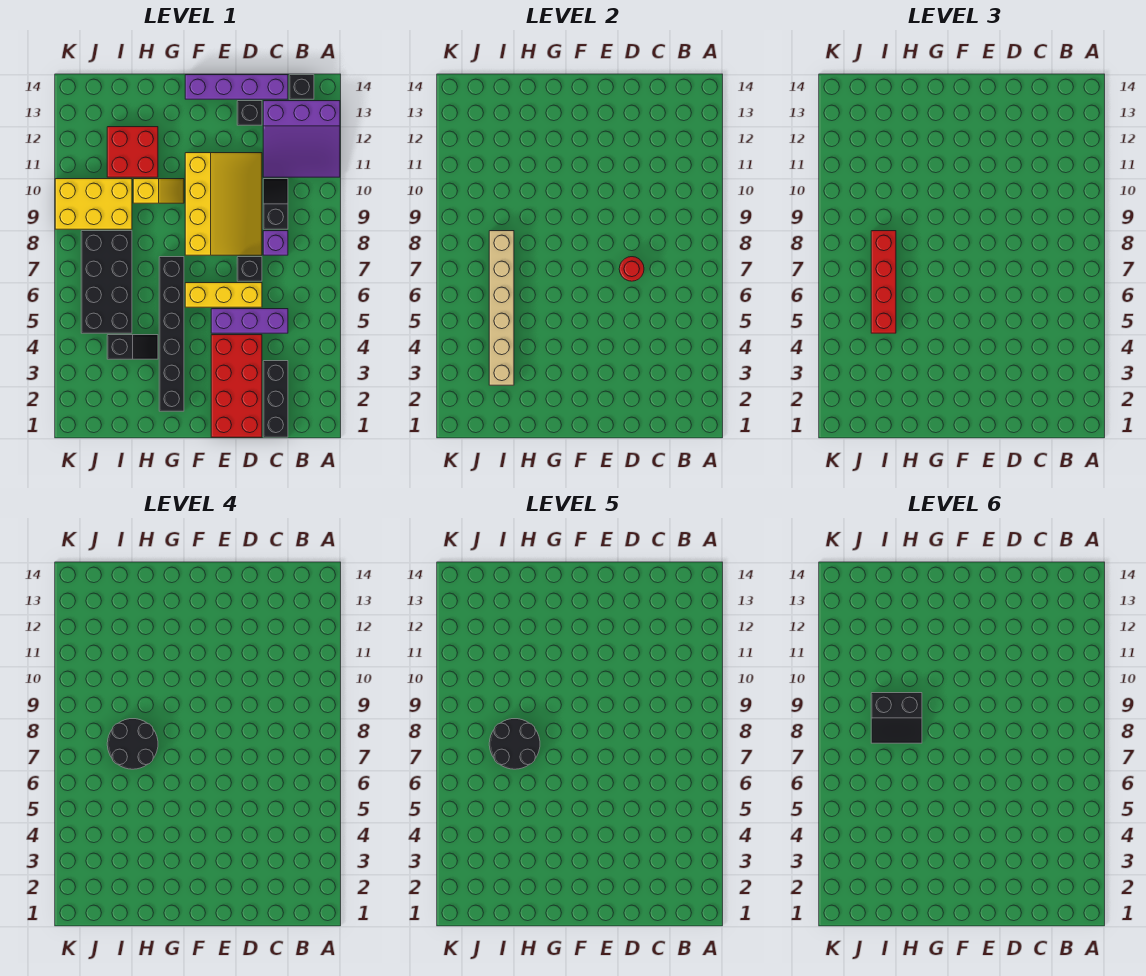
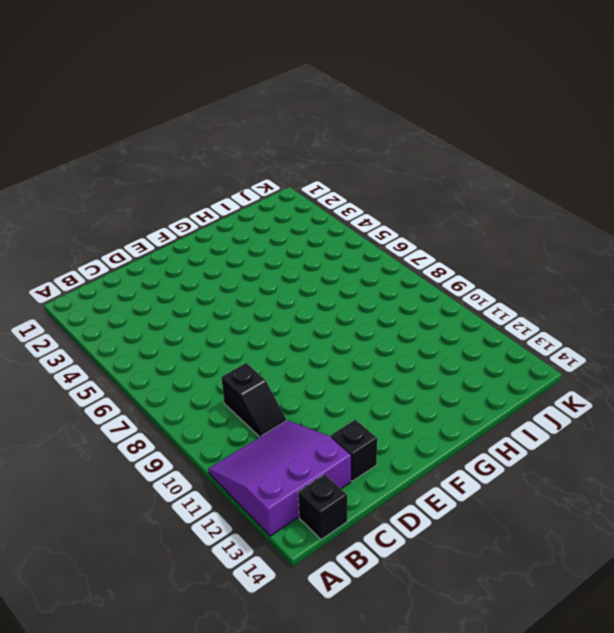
none -> black brick C1:C3 level 1
none -> purple brick C5:E5 level 1
none -> purple brick C8 level 1

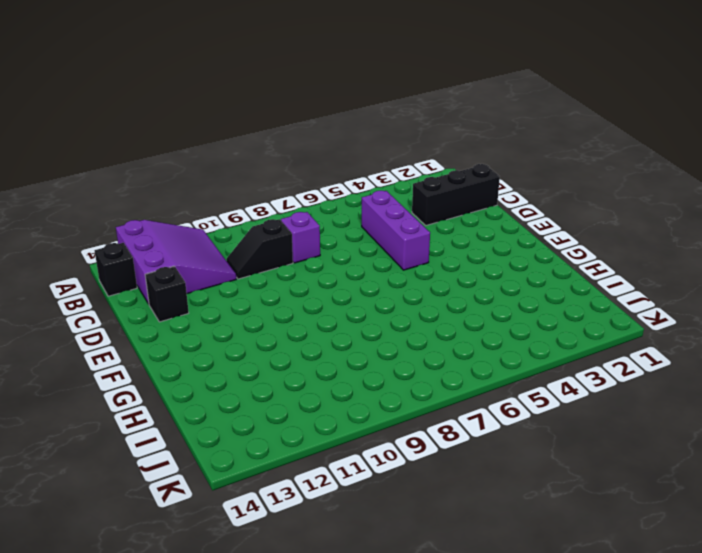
none -> purple brick C14:F14 level 1
none -> red brick D1:E4 level 1
none -> yellow brick D6:F6 level 1

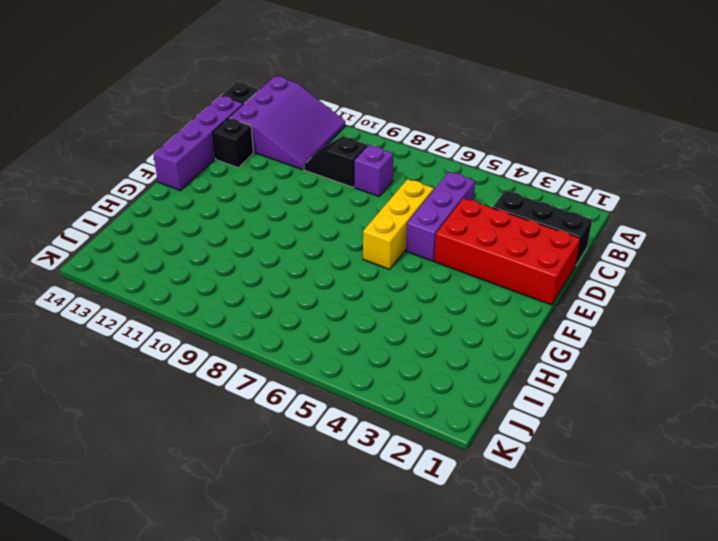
none -> black brick D7 level 1
none -> yellow slope D8:F11 level 1 top F
none -> black brick G2:G7 level 1

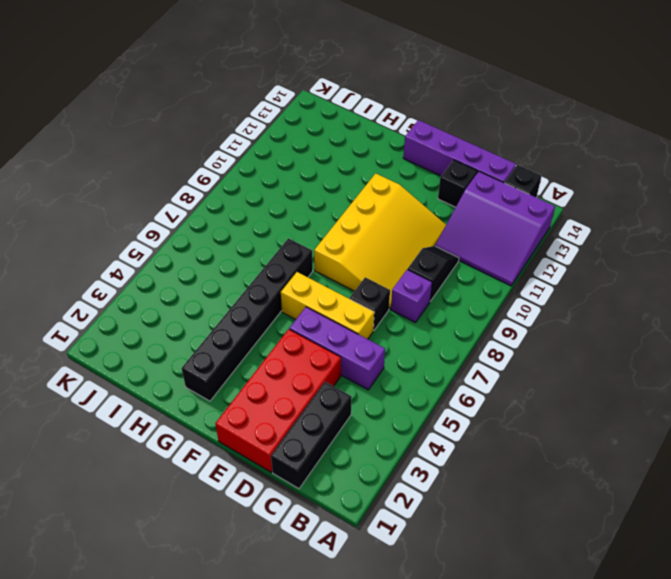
none -> yellow slope G10:H10 level 1 top H
none -> black slope H4:I4 level 1 top I
none -> red brick H11:I12 level 1

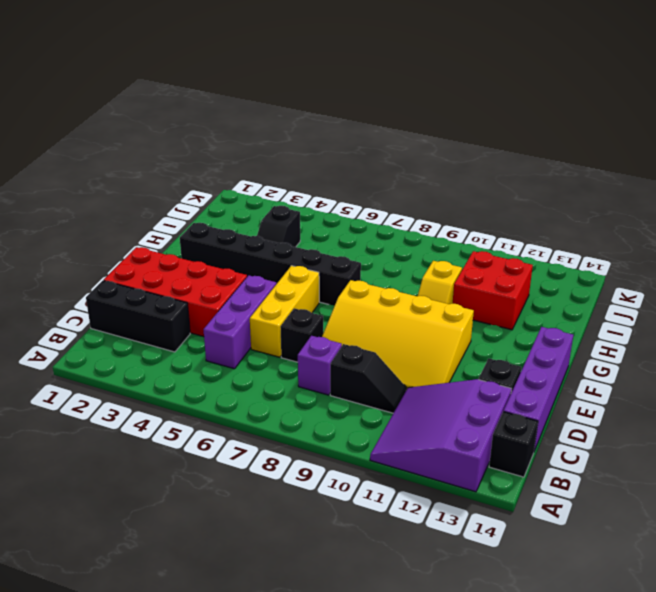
none -> black brick I5:J8 level 1
none -> yellow brick I9:K10 level 1
none -> red round brick D7 level 2

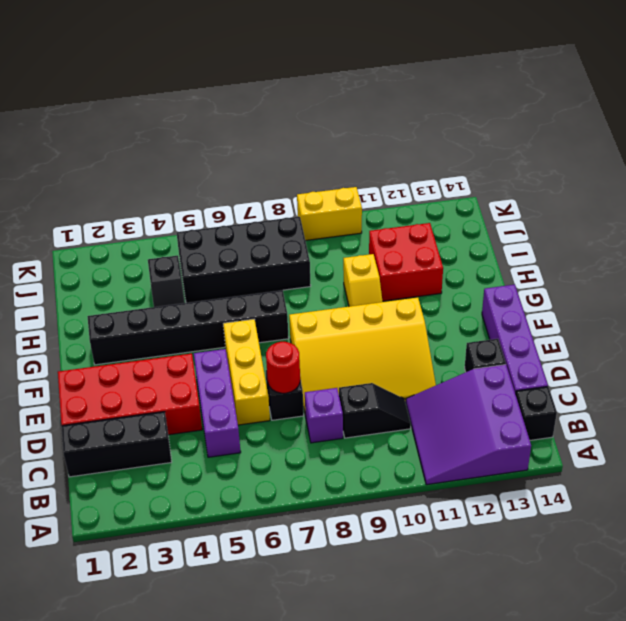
yellow brick K9:K10 level 1 -> yellow brick I9:K10 level 1
none -> tan brick I3:I8 level 2
none -> red brick I5:I8 level 3
none -> black round brick H7:I8 level 4

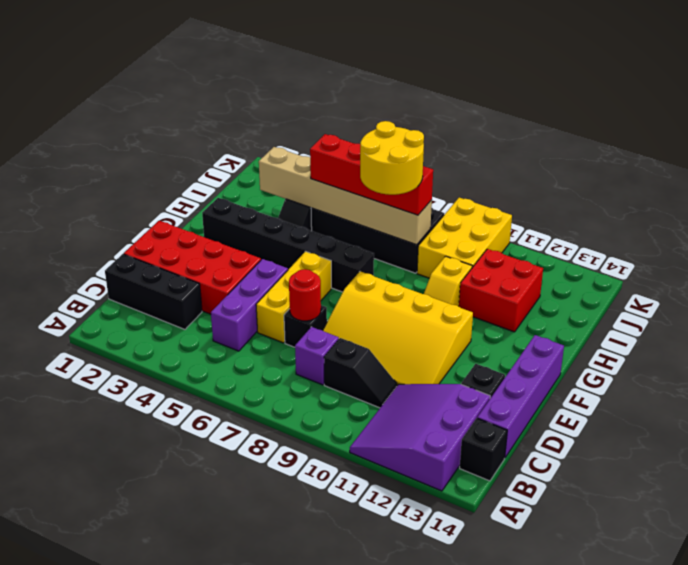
yellow round brick H7:I8 level 4 -> black round brick H7:I8 level 4
none -> black round brick H7:I8 level 5
none -> black slope H8:I9 level 6 top 9

